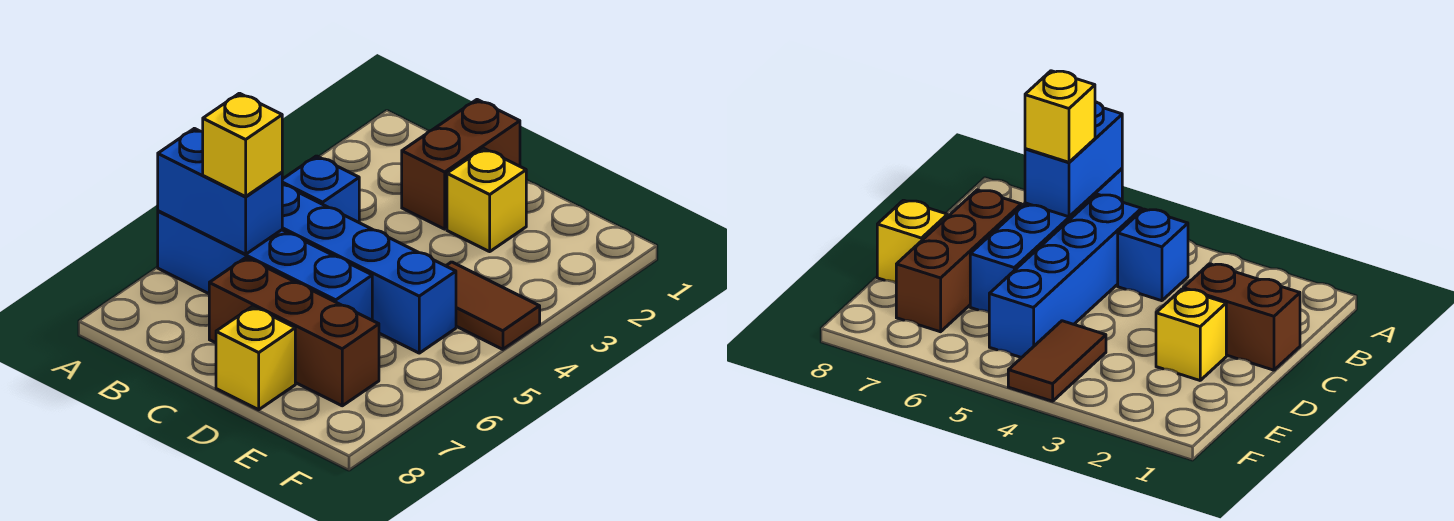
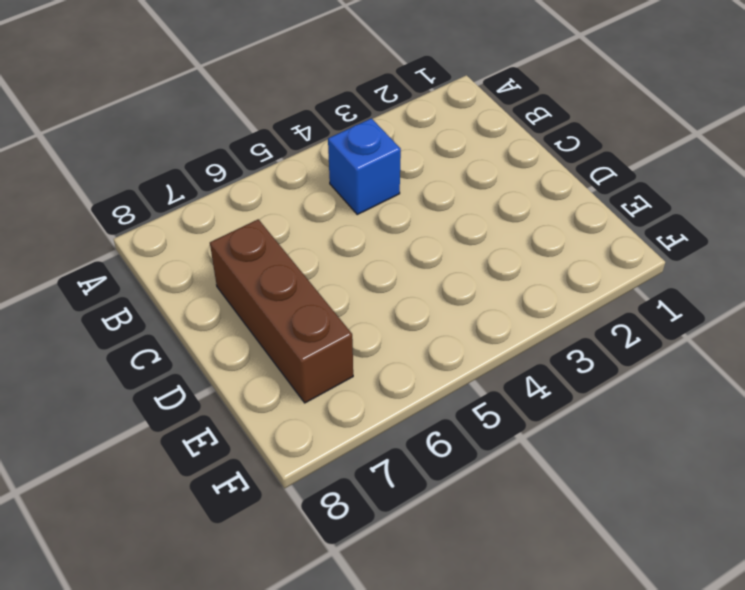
none -> blue brick A6:D6 level 1
none -> blue brick B5:E5 level 1

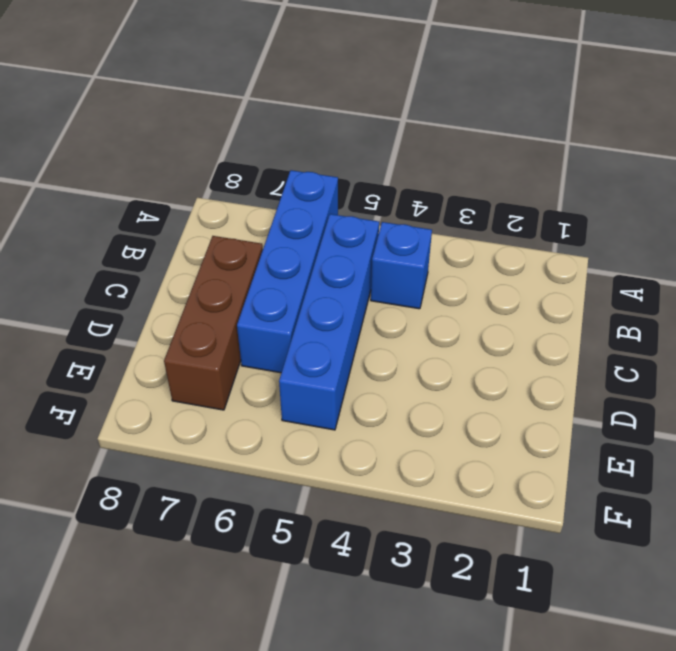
none -> brown brick C1:C2 level 1
none -> yellow brick D2 level 1

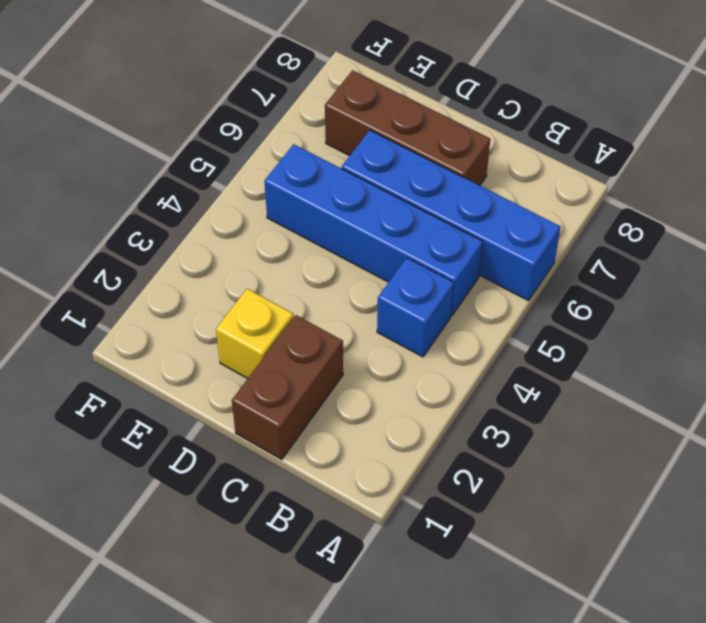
none -> yellow brick D8 level 1
none -> brown tile E4:F4 level 1

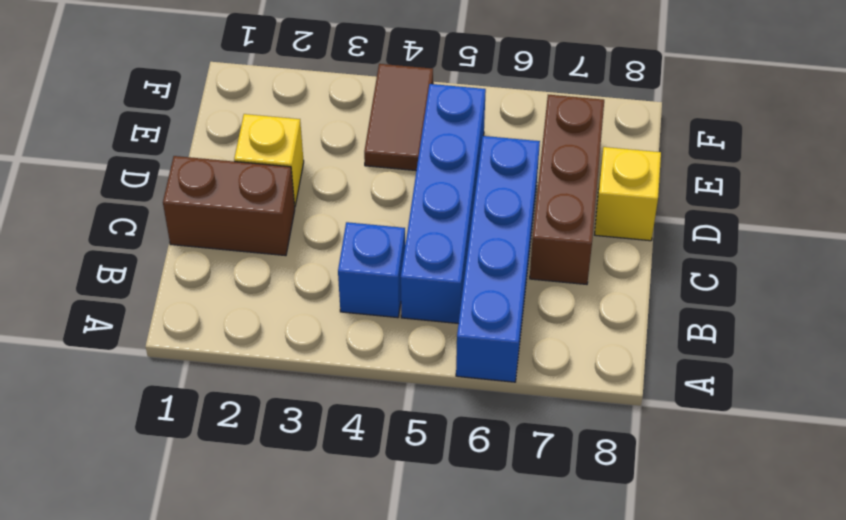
none -> blue brick A6:B6 level 2
none -> yellow brick B6 level 3

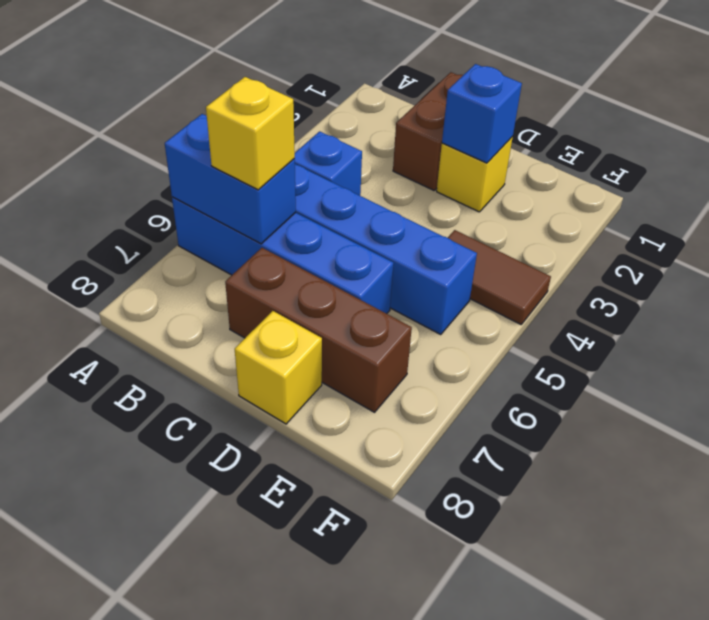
blue brick D2 level 2 -> none

